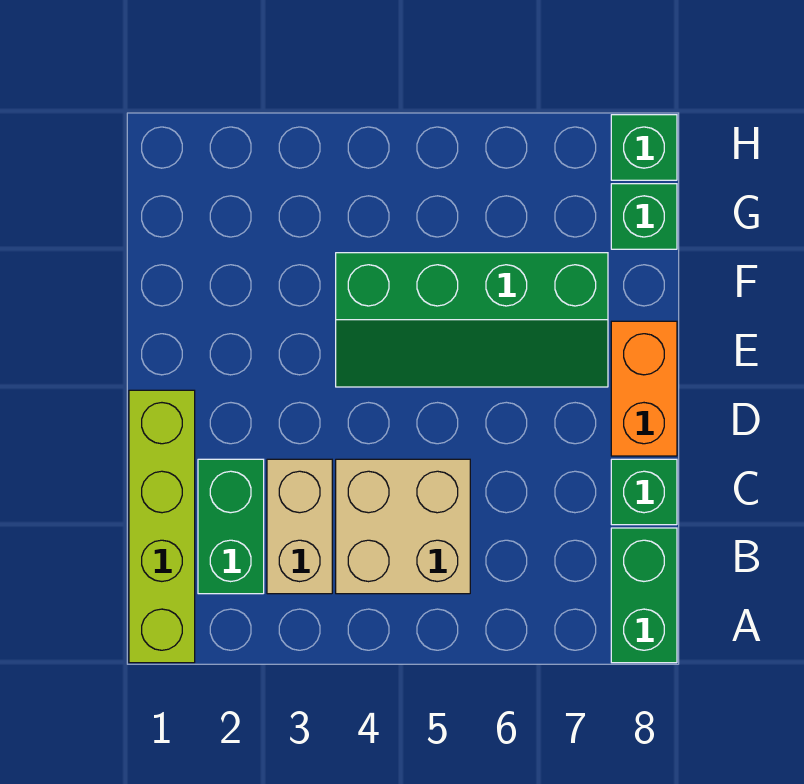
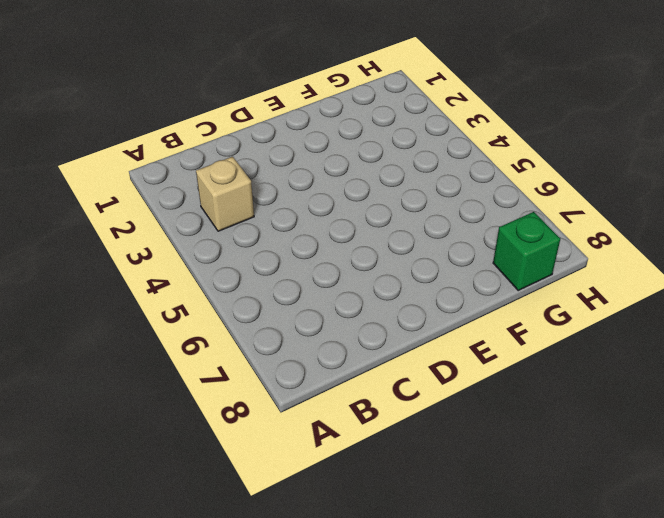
tan brick B3 level 1 -> tan brick B3:C3 level 1
none -> lime brick A1:D1 level 1
none -> green brick A8:B8 level 1

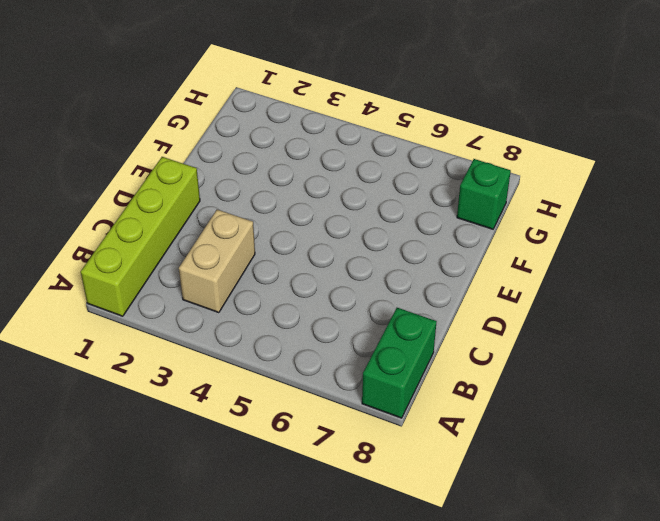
none -> green brick B2:C2 level 1
none -> tan brick B4:C5 level 1

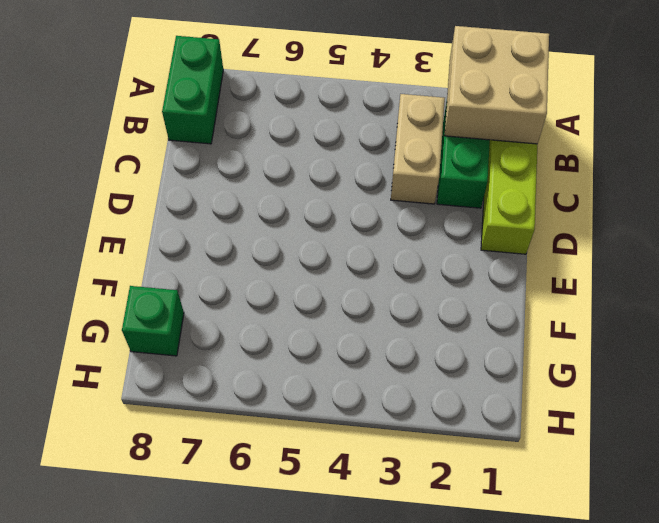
tan brick A1:B2 level 2 -> tan brick B4:C5 level 1
none -> green brick C8 level 1
none -> orange brick D8:E8 level 1

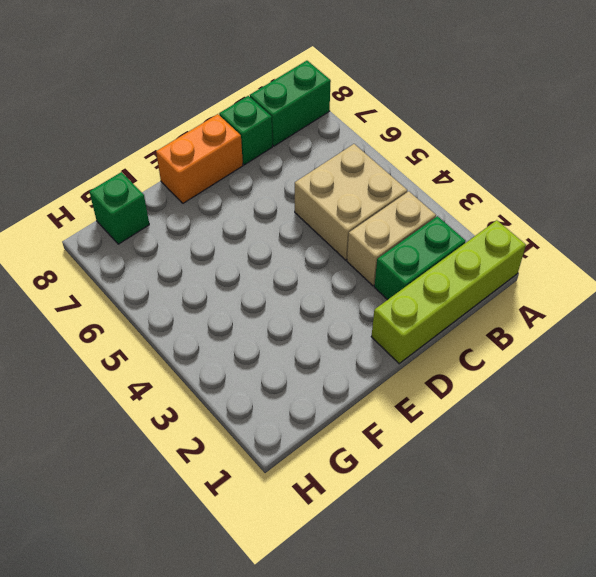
none -> green slope E4:F7 level 1 top F
none -> green brick H8 level 1

